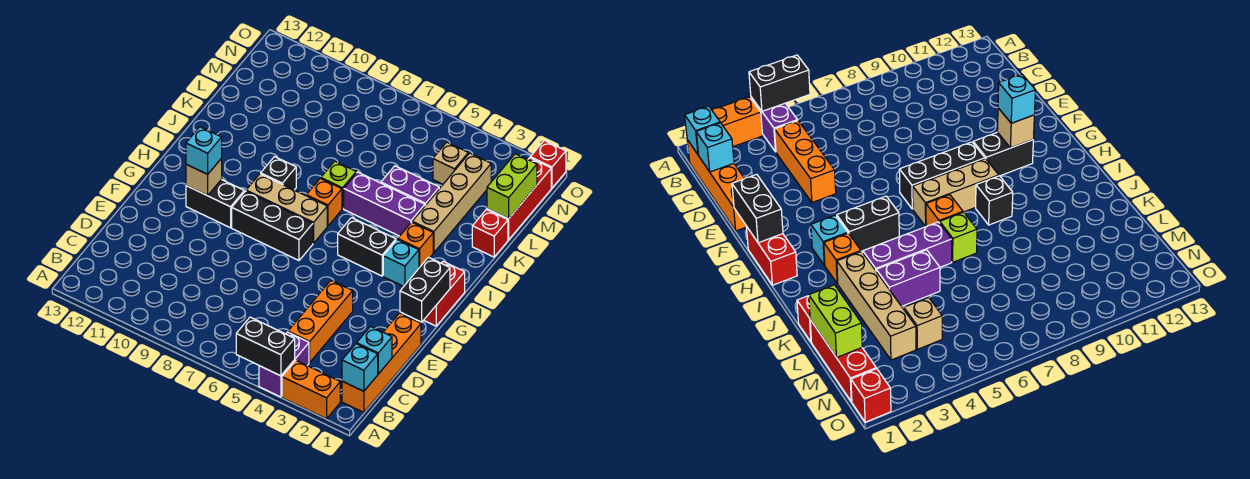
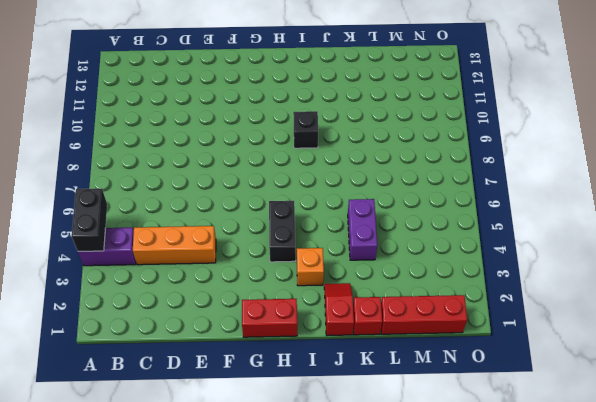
red slope J1:J2 level 1 top 1 -> none
none -> orange brick A2:A3 level 1
none -> orange brick B1:E1 level 1
none -> black brick G7:G9 level 1

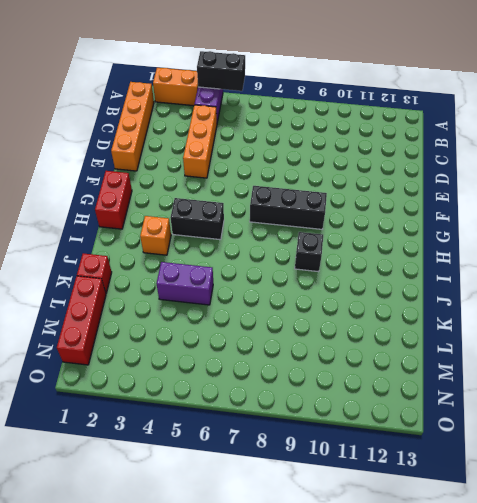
none -> black brick G10:G11 level 1
none -> cyan brick H3 level 1
none -> tan brick H7:H9 level 1

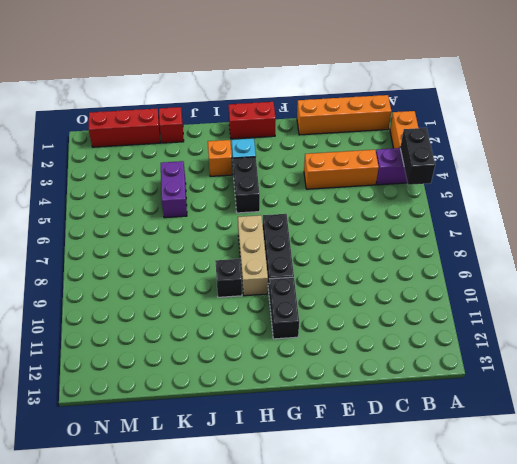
none -> orange brick I7 level 1
none -> tan brick J3:M3 level 1
none -> purple brick J4:J6 level 1

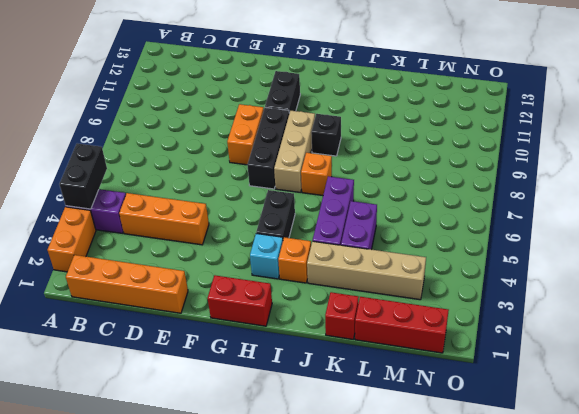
orange brick F8:F9 level 1 -> none
none -> lime brick J7 level 1
none -> tan brick M4 level 1
none -> red brick O1 level 1

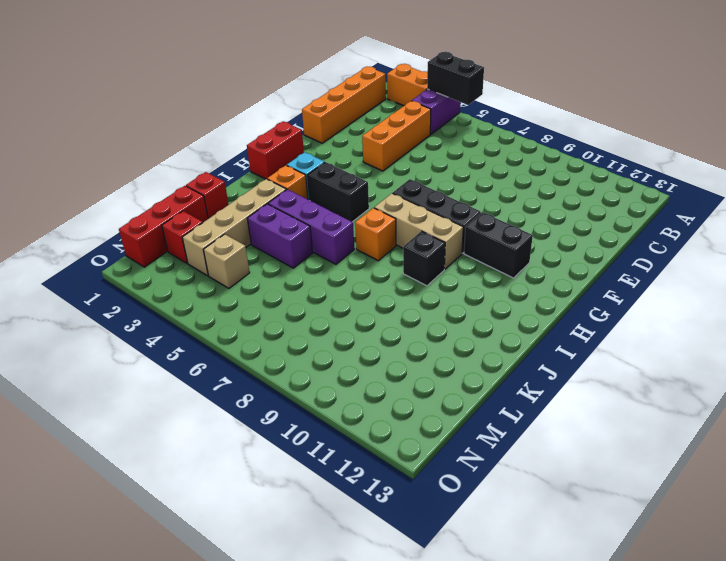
red brick M2 level 1 -> red brick O1 level 1
none -> lime brick J7 level 1
none -> cyan brick B1 level 2
none -> cyan brick C1 level 2

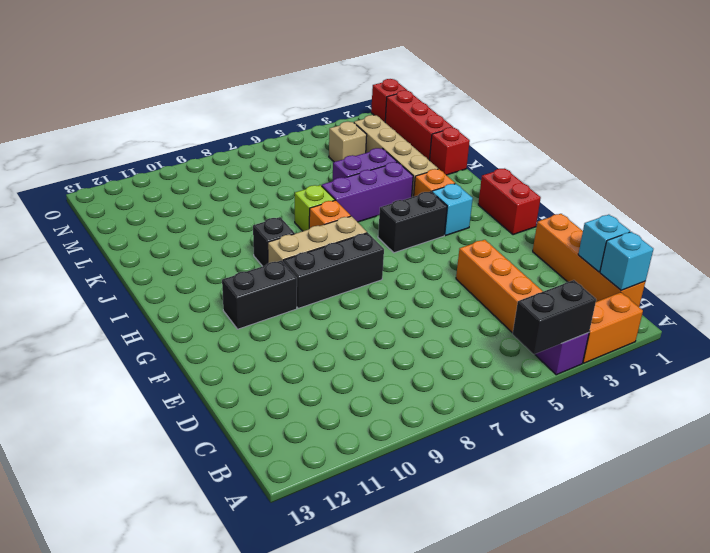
none -> black brick F1:G1 level 2
none -> tan brick G11 level 2
none -> lime brick L1:M1 level 2

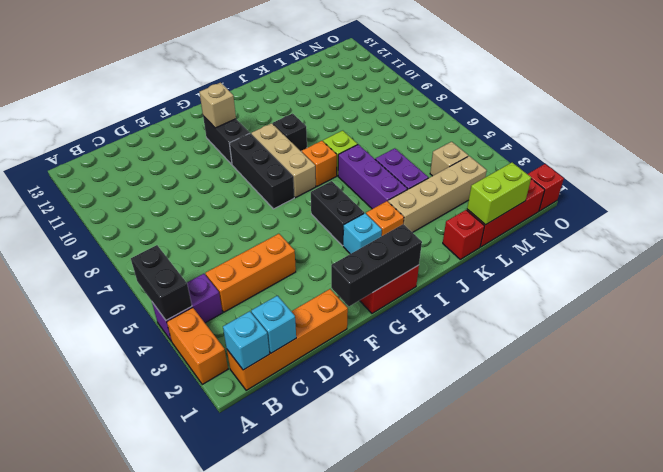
black brick F1:H1 level 2 -> black brick F1:G1 level 2
none -> cyan brick G11 level 3

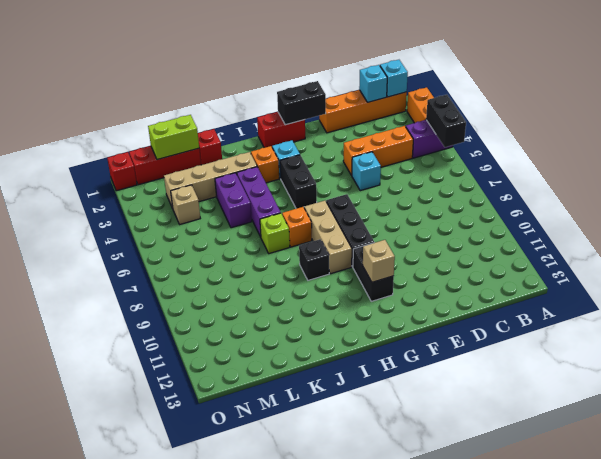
cyan brick E5 level 1 -> cyan brick G11 level 3

